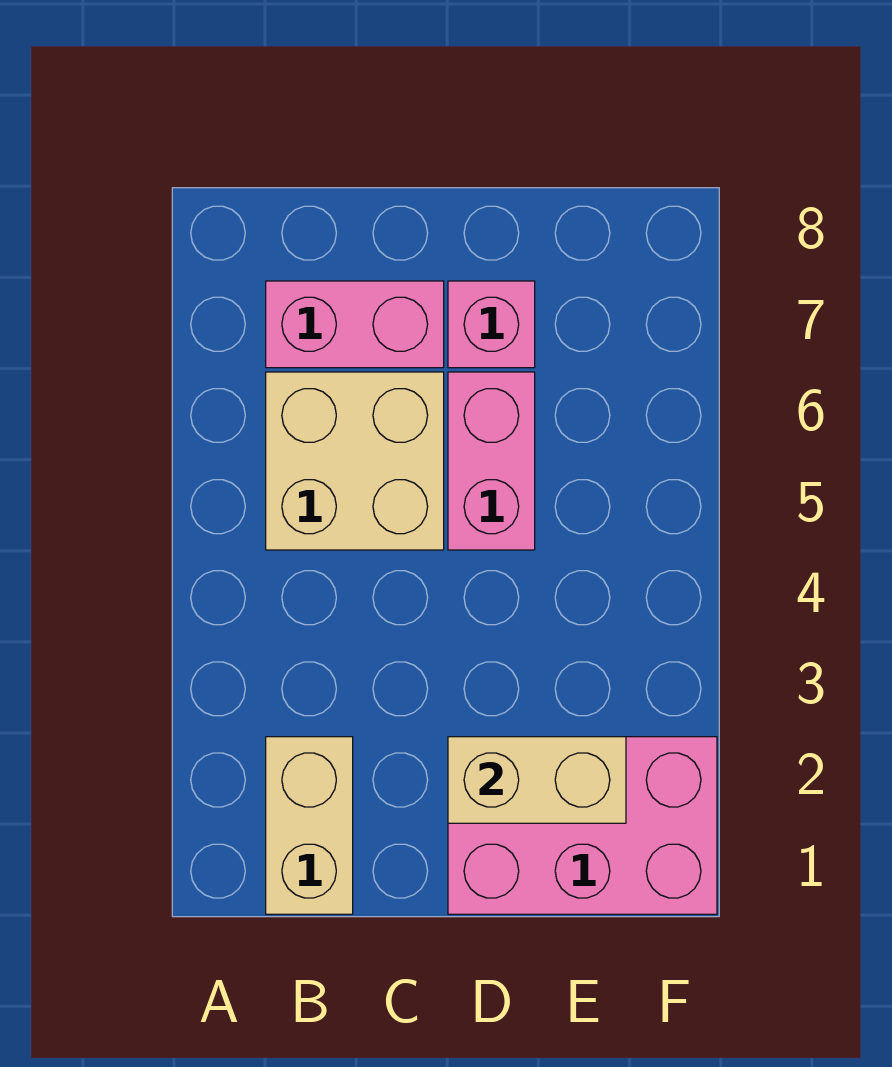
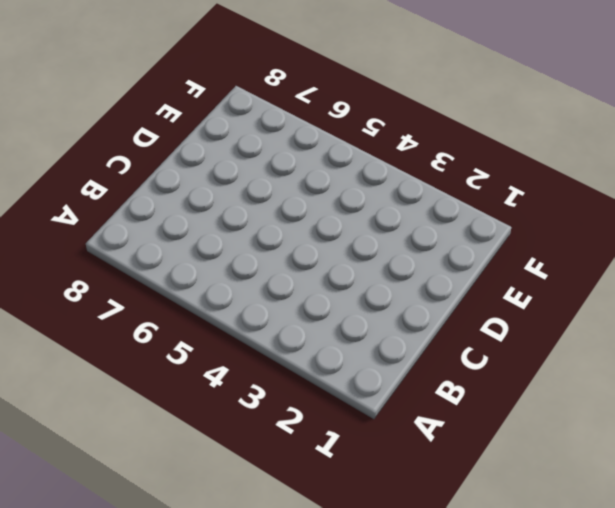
none -> tan brick B1:B2 level 1
none -> tan brick B5:C6 level 1

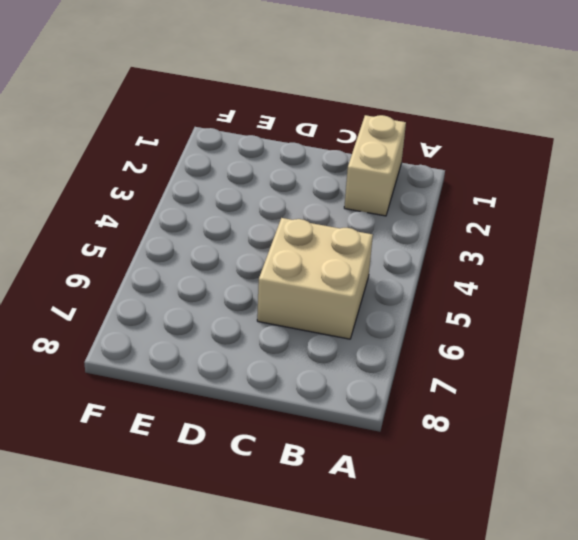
none -> pink brick B7:C7 level 1
none -> pink brick D1:F2 level 1

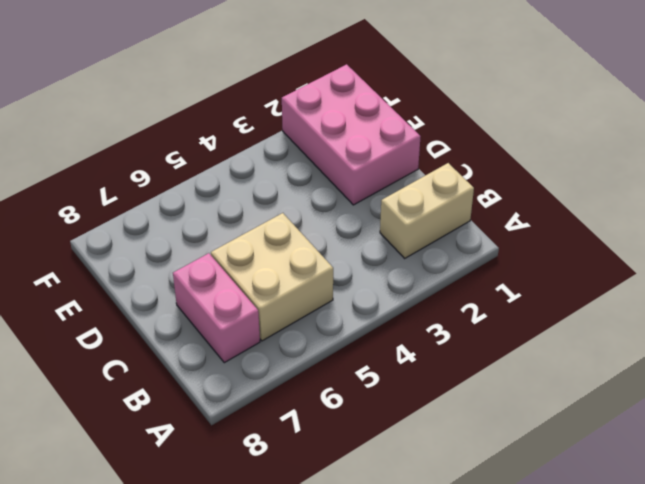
none -> pink brick D5:D6 level 1
none -> pink brick D7 level 1

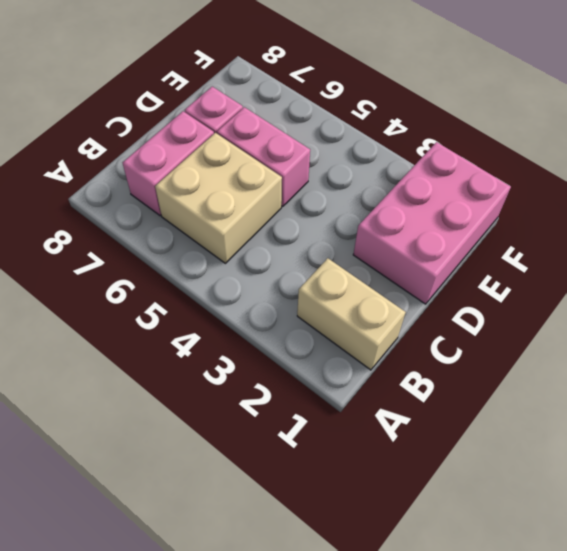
none -> tan brick D2:E2 level 2

